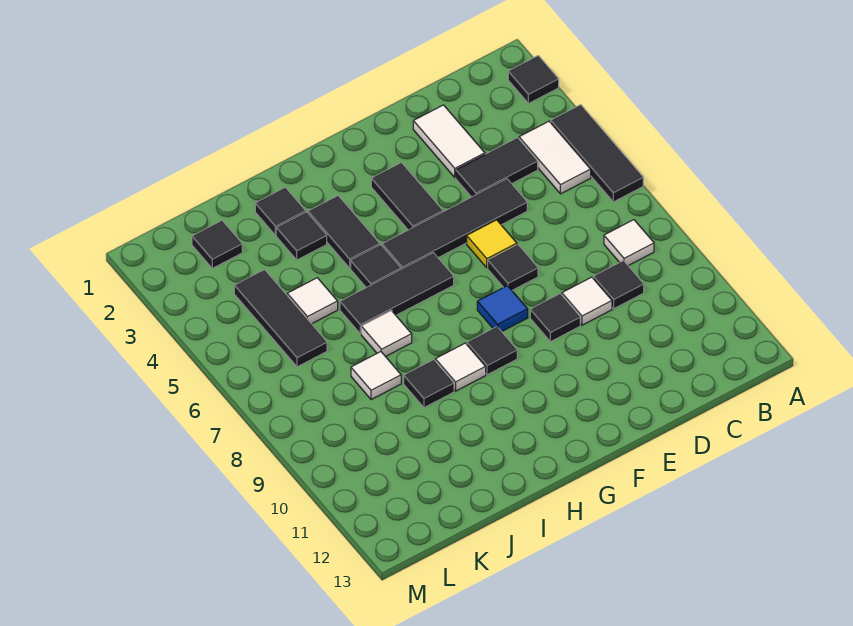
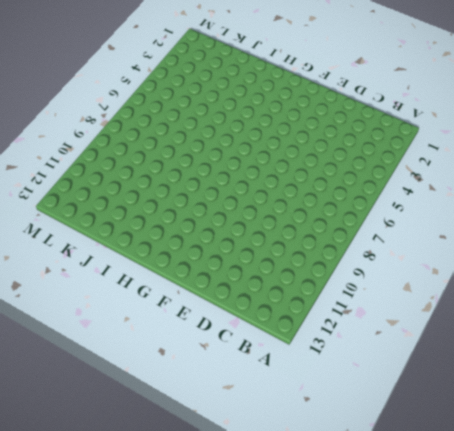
none -> black tile A2 level 1
none -> black tile A4:A6 level 1
none -> white tile B4:B5 level 1

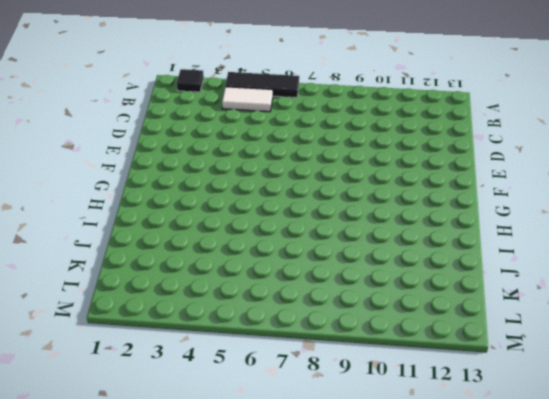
none -> white tile B8 level 1
none -> black tile C4:D4 level 1
none -> black tile C9 level 1

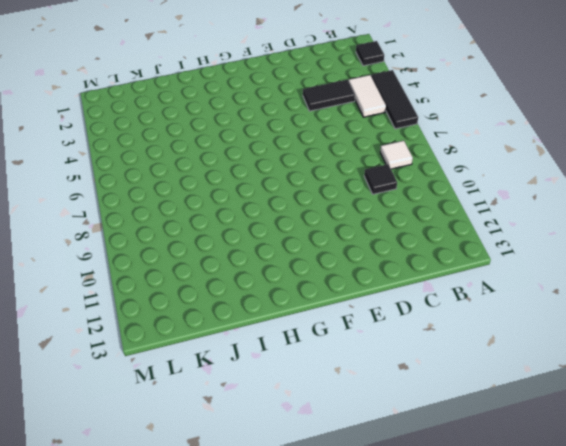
none -> white tile D2:D3 level 1
none -> black tile D5:G5 level 1
none -> white tile D9 level 1

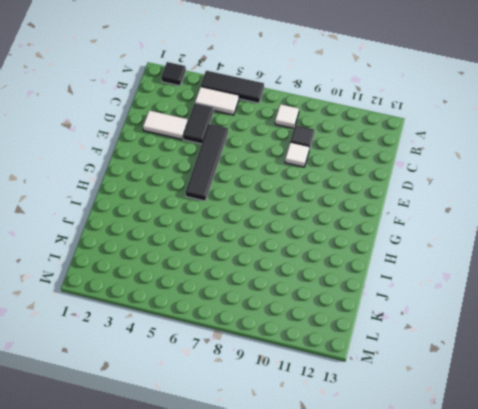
none -> yellow tile E6 level 1
none -> black tile E7 level 1
none -> black tile E9 level 1

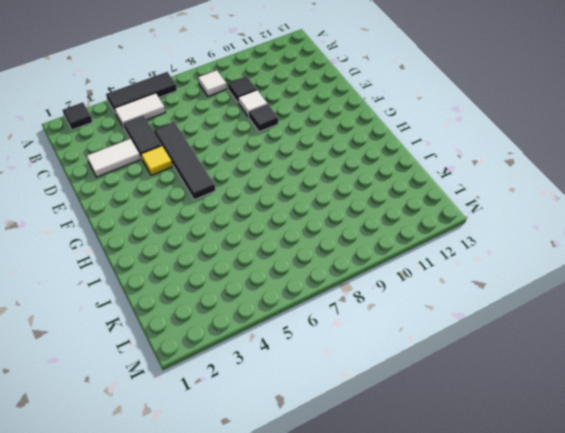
yellow tile E4 level 1 -> yellow tile E6 level 1
none -> black tile E7 level 1
none -> black tile F3:F4 level 1
none -> blue tile F8 level 1

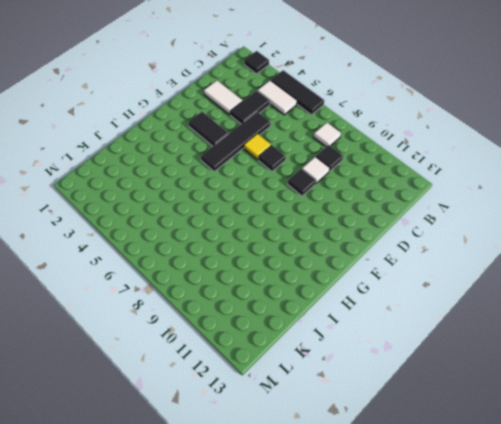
none -> blue tile F8 level 1
none -> black tile G6:I6 level 1
none -> black tile G9 level 1

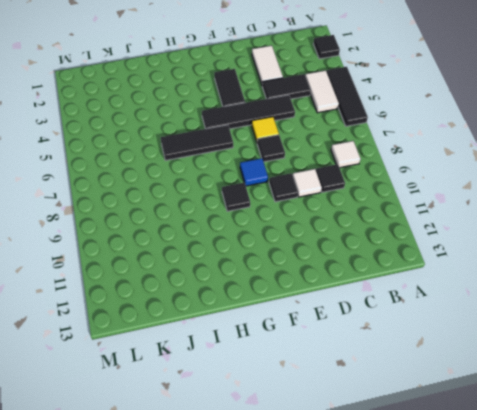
none -> black tile H3:H4 level 1
none -> black tile H5 level 1
none -> white tile H9 level 1

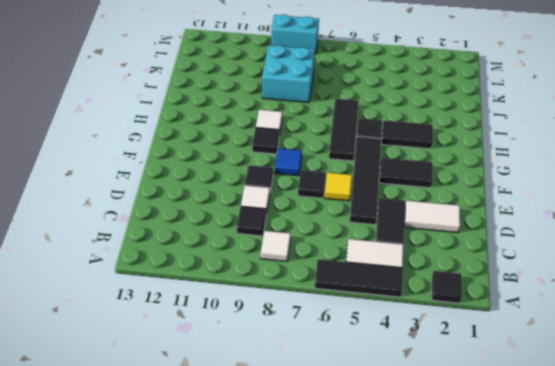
cyan brick J8:K9 level 1 -> white tile J8 level 1
cyan brick M8:M9 level 1 -> none
none -> black tile I2 level 1
none -> black tile I3 level 1
none -> white tile I7 level 1

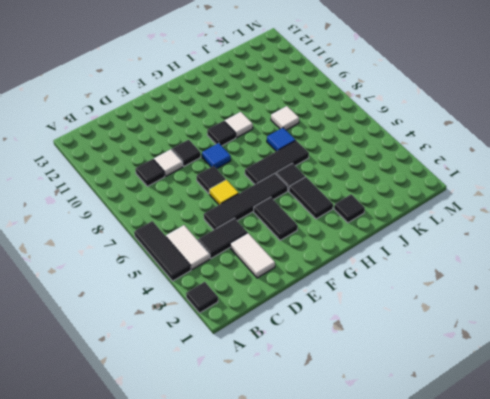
blue tile I7 level 1 -> white tile I7 level 1
none -> white tile B8 level 1
none -> black tile I3 level 1
none -> black tile I9 level 1

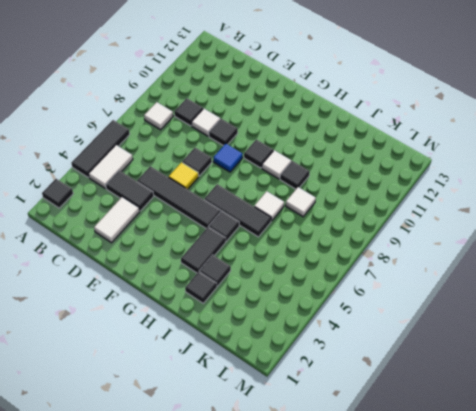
none -> black tile F3:F4 level 1
none -> white tile J5 level 1
none -> black tile K2 level 1

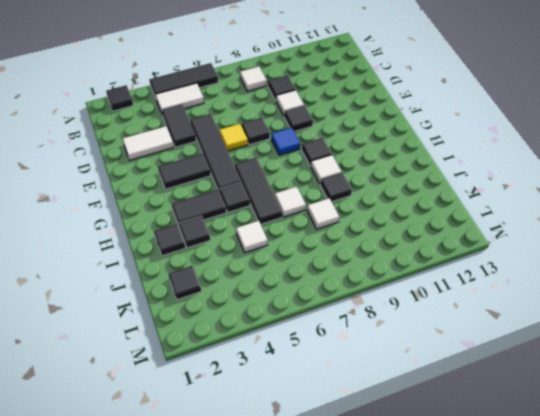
none -> black tile K4:K6 level 1

